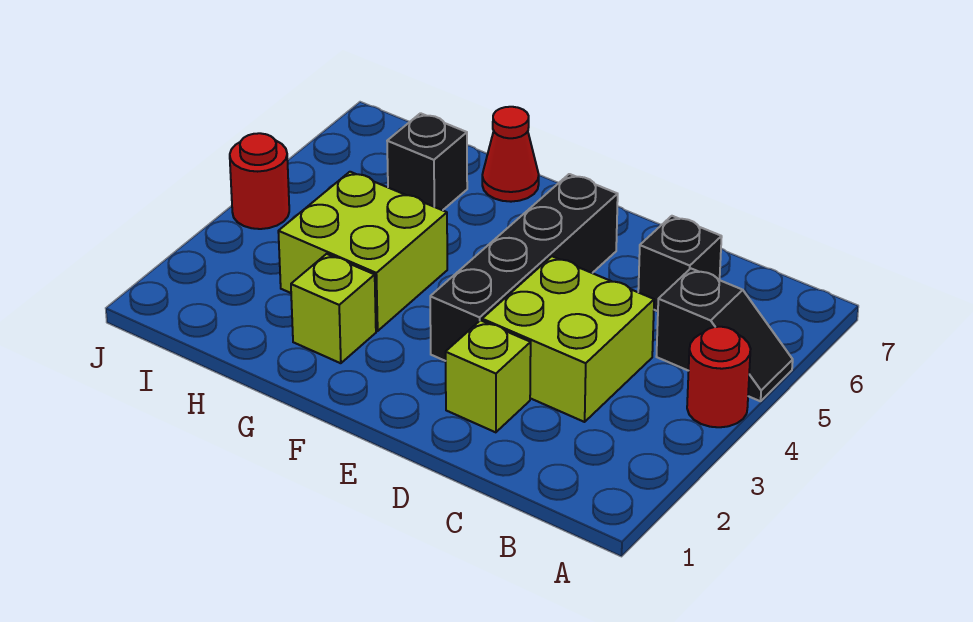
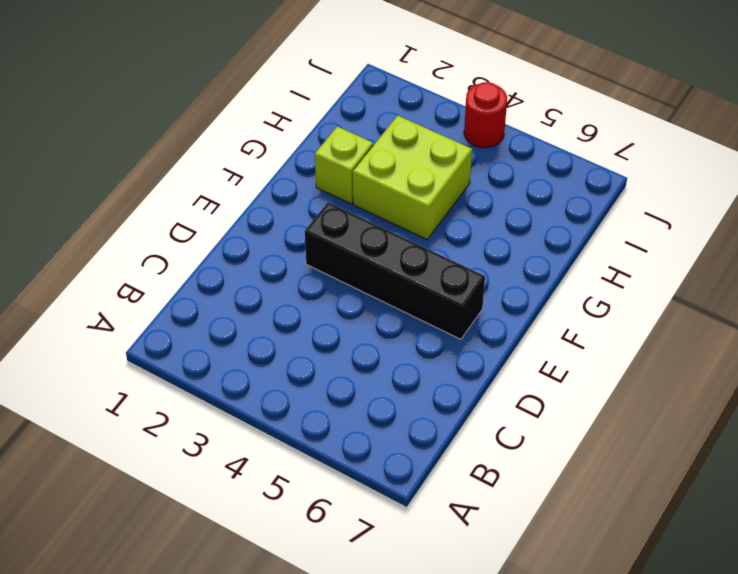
none -> red round brick A4 level 1
none -> black slope A5:B5 level 1 top B

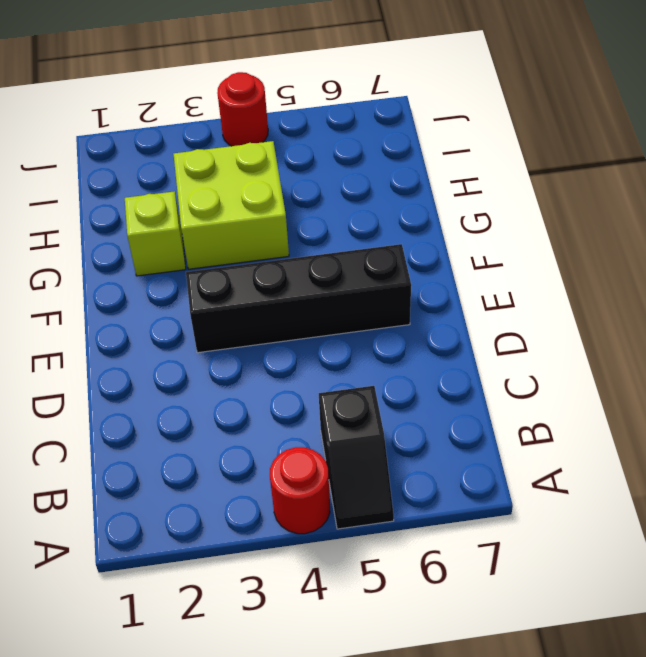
none -> lime brick C3:D4 level 1
none -> black brick C6 level 1

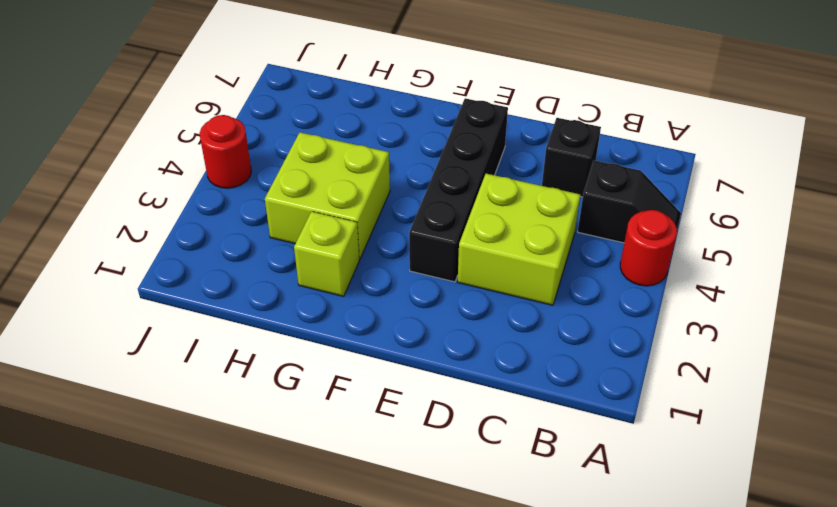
none -> lime brick D2 level 1
none -> red cone G7 level 1

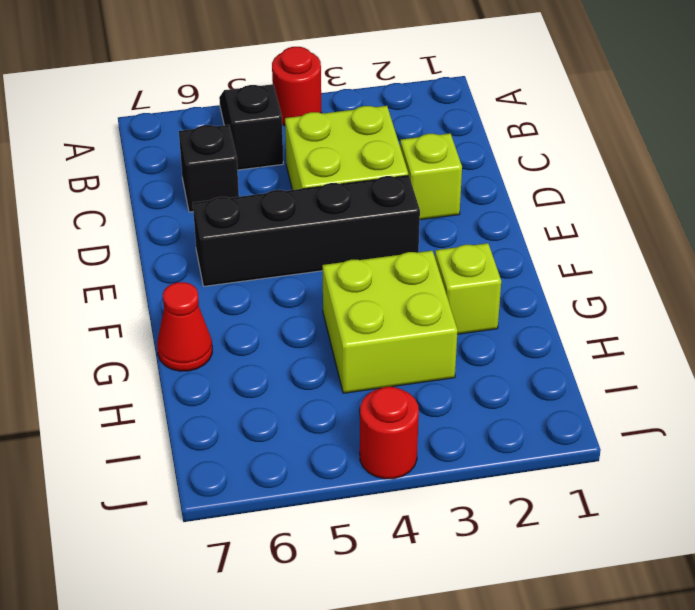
none -> black brick H6 level 1

